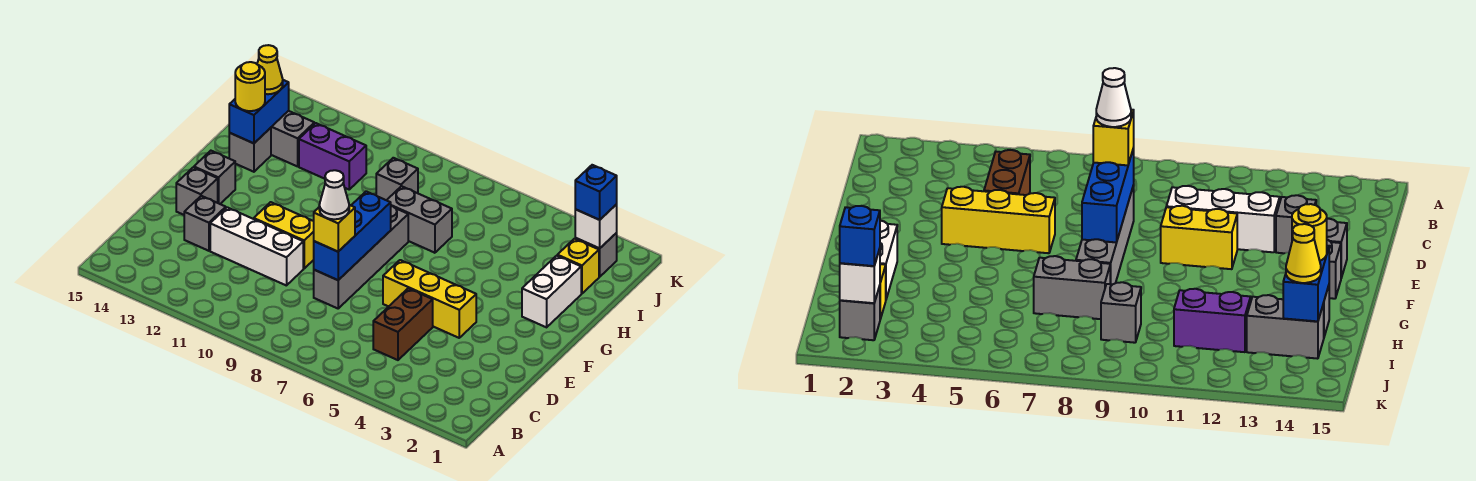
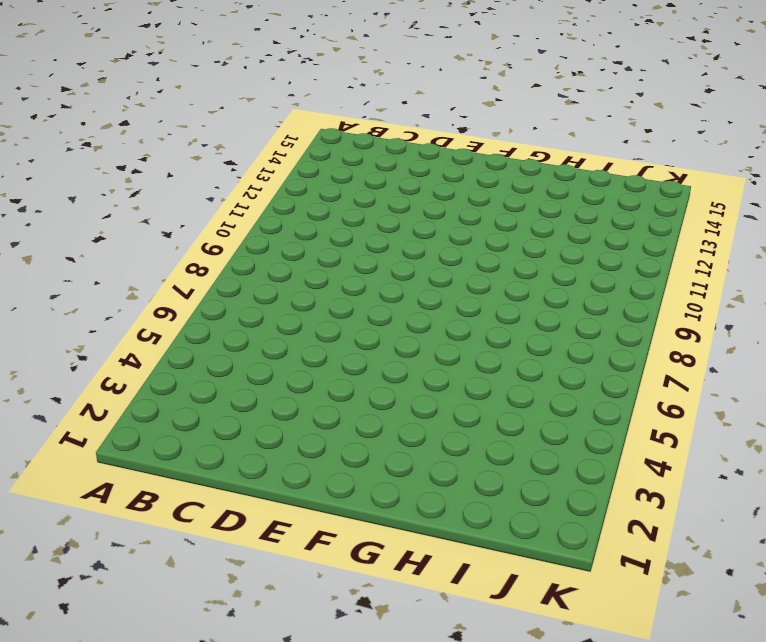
none -> brown brick C5:D5 level 1
none -> grey brick D8:G8 level 1
none -> white brick D10:D12 level 1

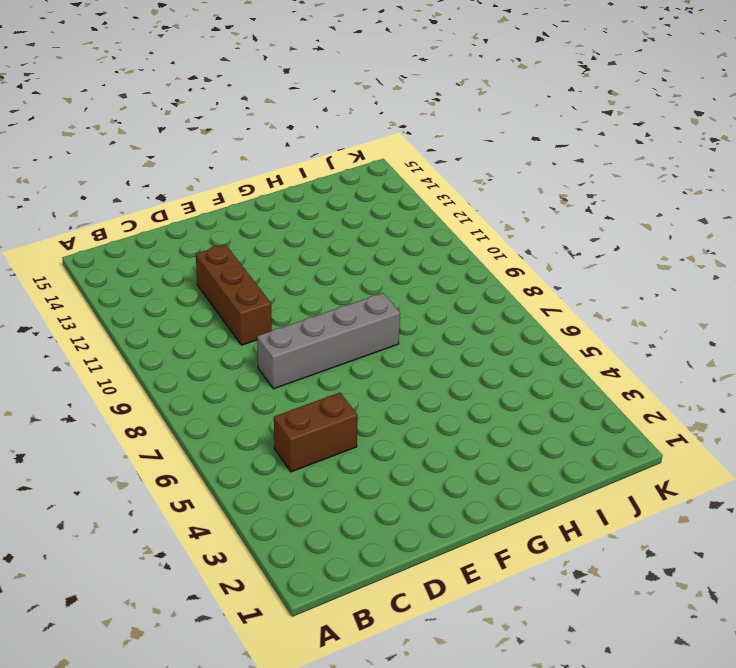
brown brick D10:D12 level 1 -> white brick D10:D12 level 1
none -> grey brick D13 level 1
none -> yellow brick E4:E6 level 1
none -> yellow brick E10:E11 level 1

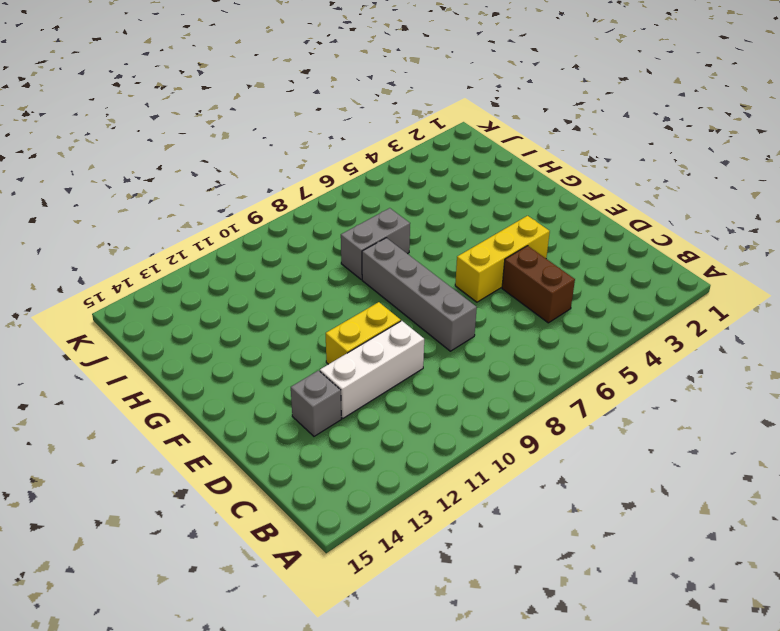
none -> grey brick E14 level 1
none -> grey brick F14 level 1
none -> white brick G2:H2 level 1

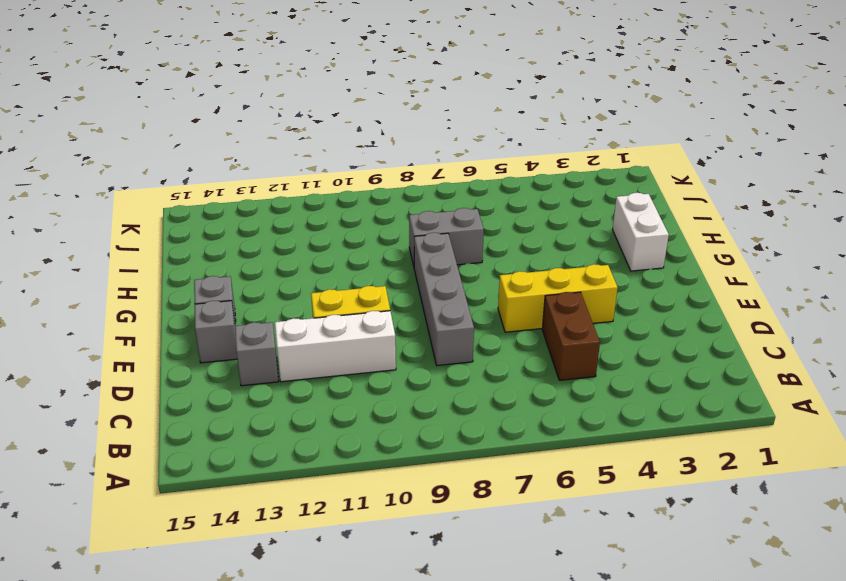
none -> grey brick H14 level 1
none -> yellow brick I2 level 1
none -> grey brick I9 level 1

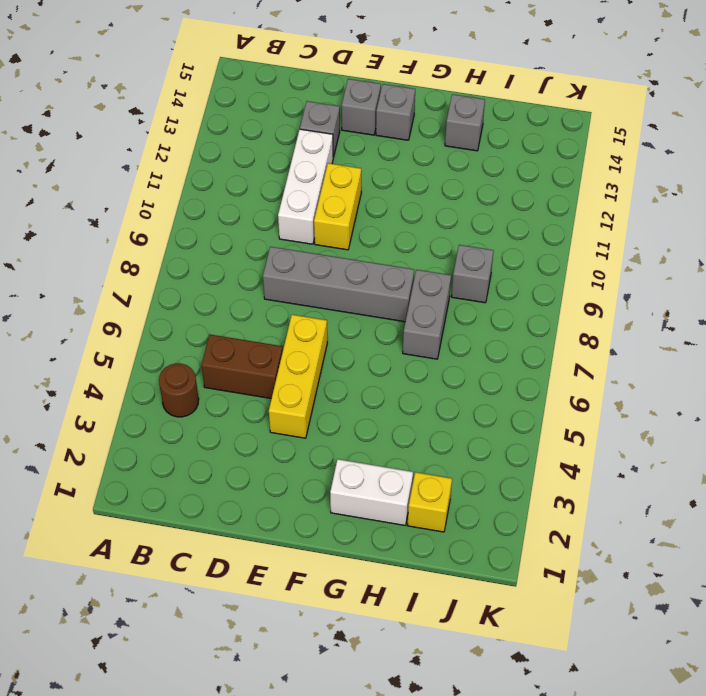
brown round brick B4 level 1 -> none
none -> purple brick I11:I12 level 1
none -> grey brick I13:I14 level 1
none -> grey brick J2 level 1

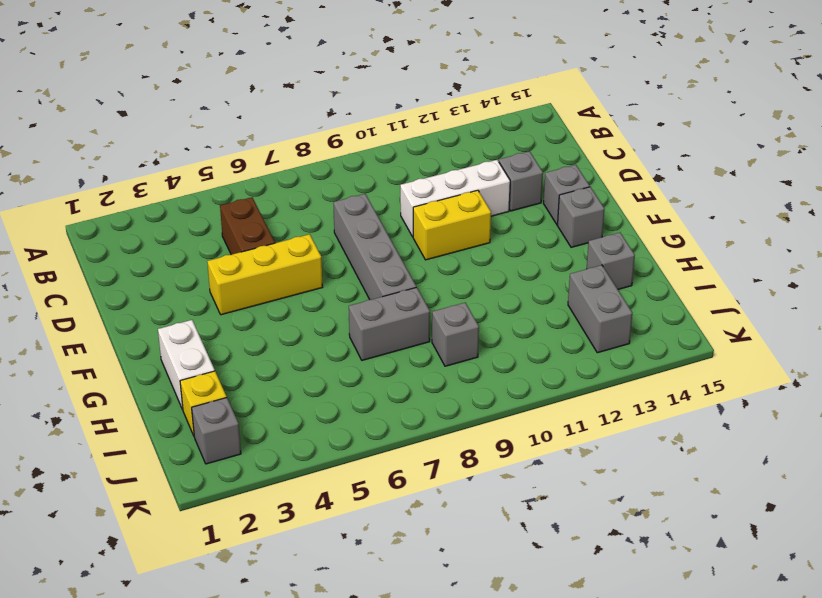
grey brick I13:J13 level 1 -> grey brick I13:I14 level 1
none -> purple brick I11:I12 level 1
none -> blue brick D8:F8 level 2
none -> blue brick H14:I14 level 2

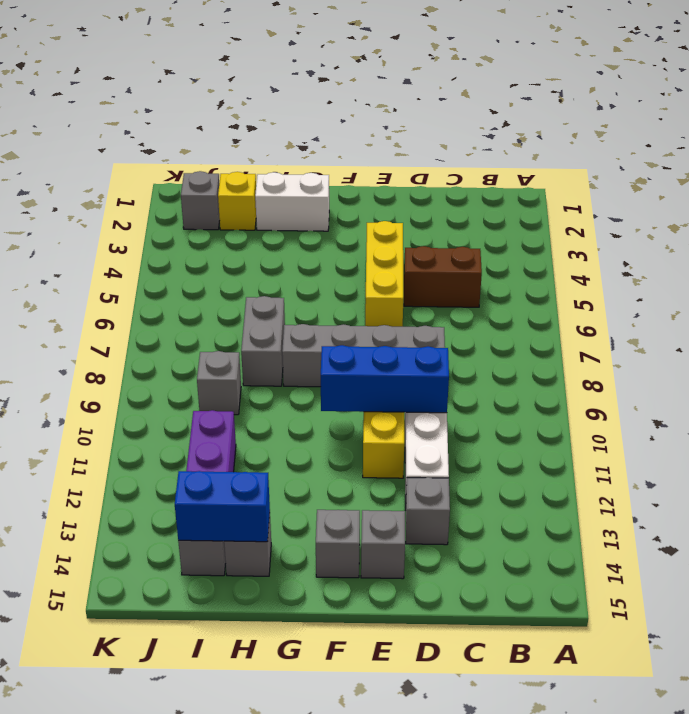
blue brick D10:F10 level 2 -> blue brick D8:F8 level 2
none -> white brick J2 level 2
none -> yellow brick D8 level 3
none -> yellow round brick H14 level 3

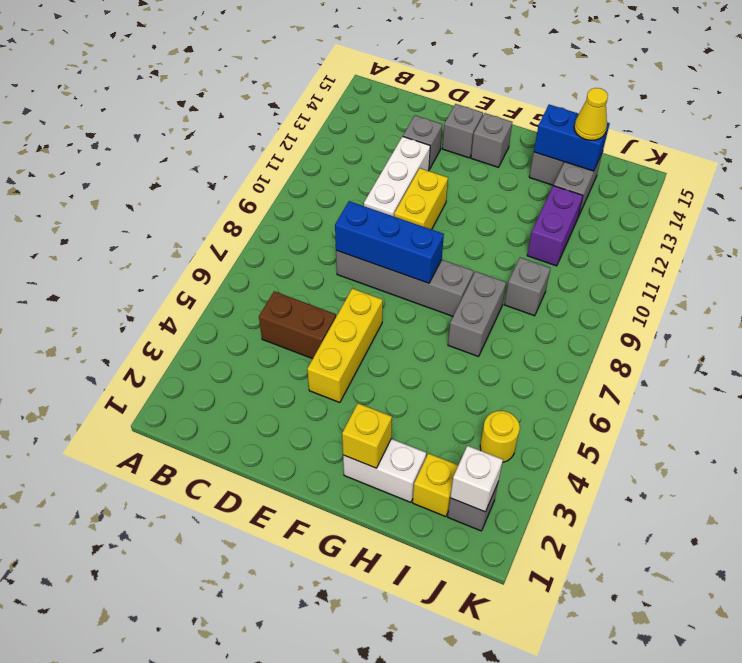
yellow brick G2 level 2 -> yellow brick D8 level 3
yellow round brick J4 level 1 -> yellow round brick H14 level 3
none -> blue brick J2 level 3
none -> white cone D8 level 4

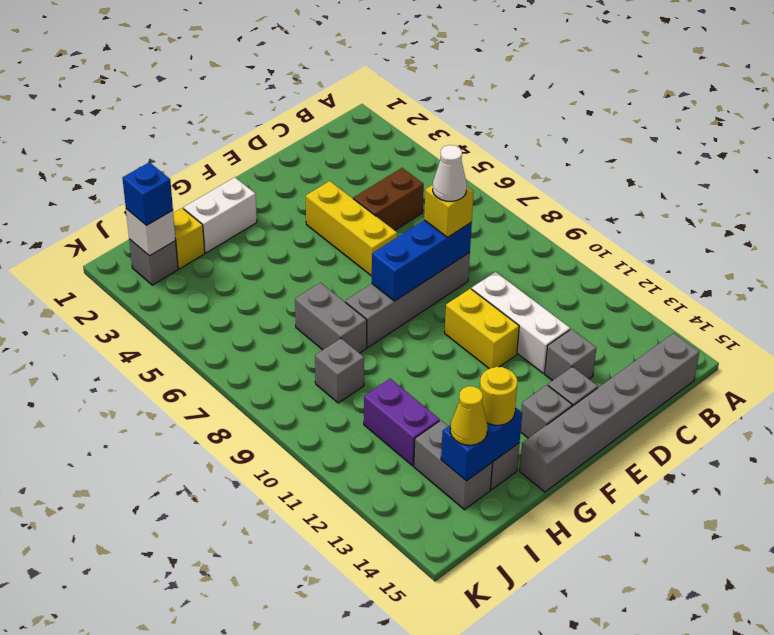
grey brick B15:G15 level 1 -> none

